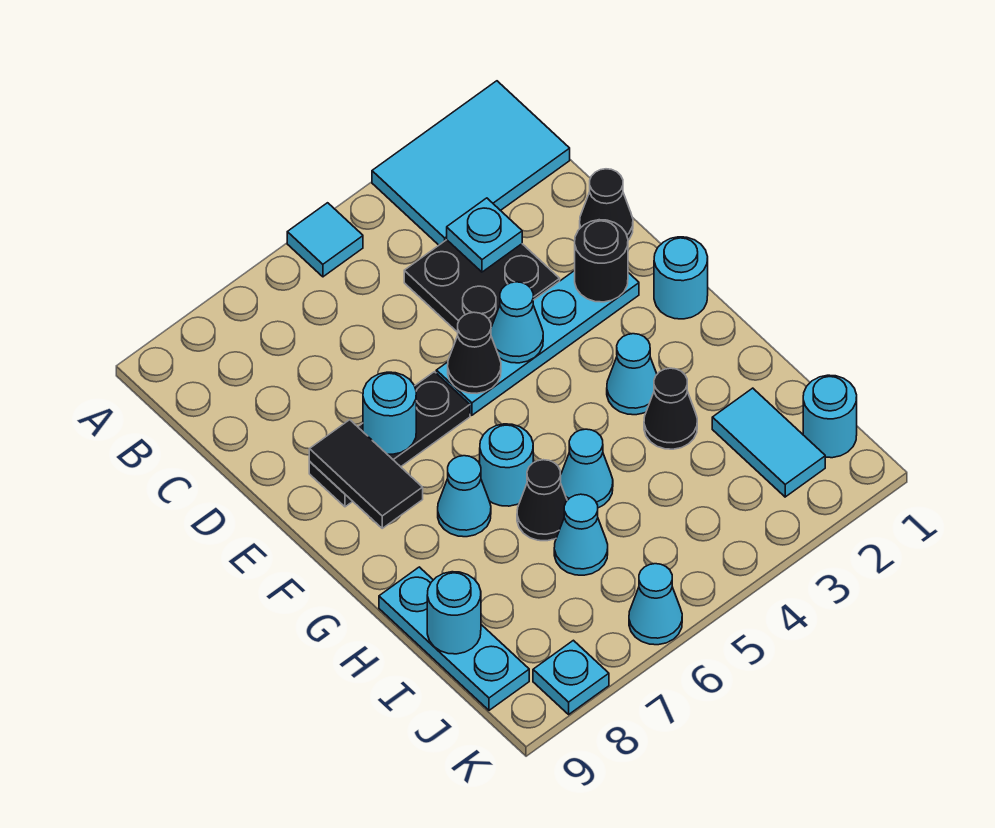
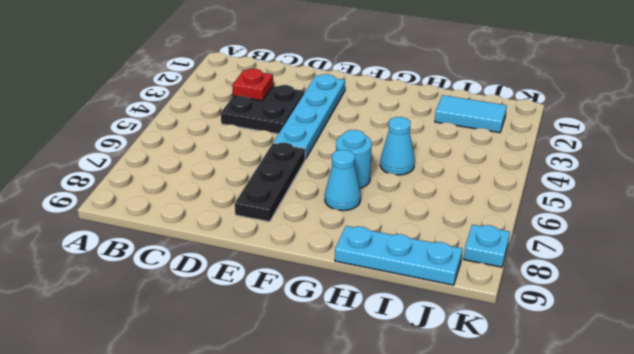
red plate C3 level 2 -> cyan plate C3 level 2
none -> cyan tile A1:B3 level 1
none -> cyan tile A5 level 1
none -> black cone D1 level 1

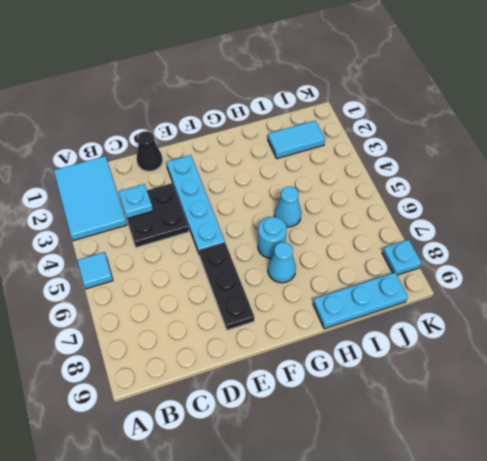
none -> cyan round brick F1 level 1
none -> cyan cone G3 level 1
none -> black cone H3 level 1

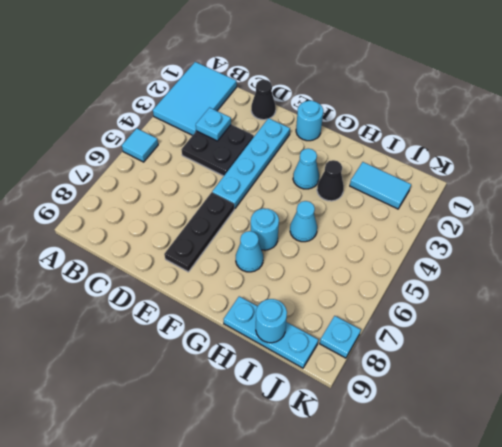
none -> black cone H6 level 1
none -> cyan cone I6 level 1
none -> cyan round brick J1 level 1

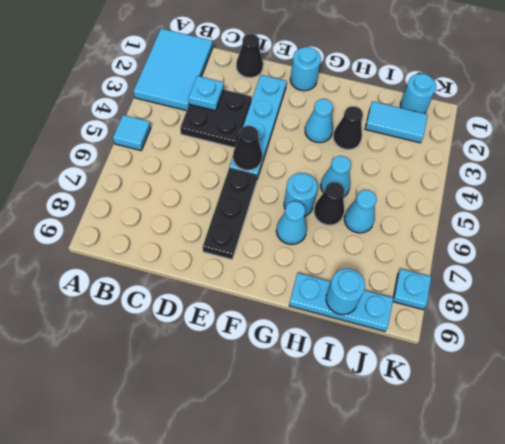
none -> cyan cone K6 level 1
none -> black round brick E2 level 2
none -> cyan cone E4 level 2

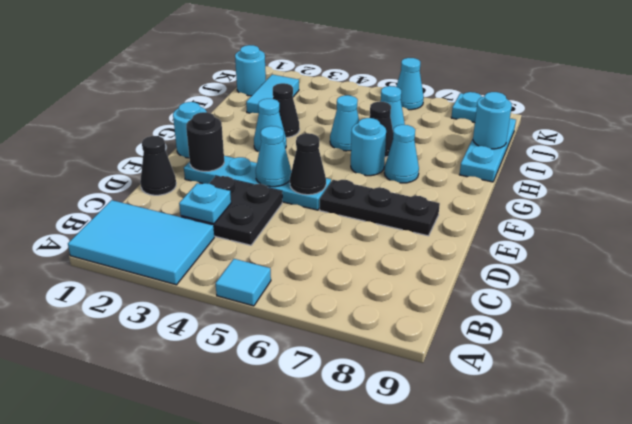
none -> cyan round brick E7 level 2
none -> black tile E8:F8 level 2

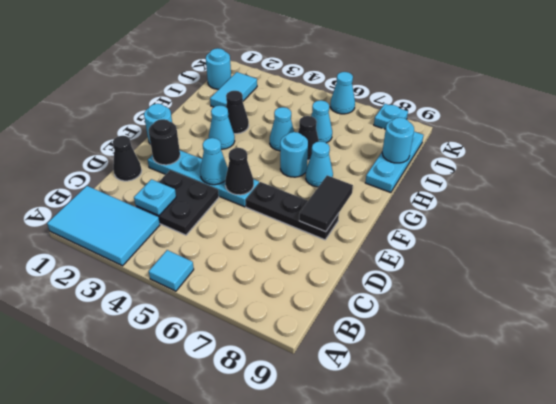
none -> cyan round brick E7 level 2

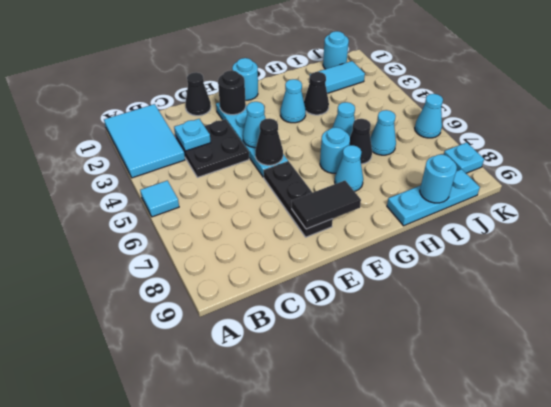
none -> cyan round brick E7 level 2

